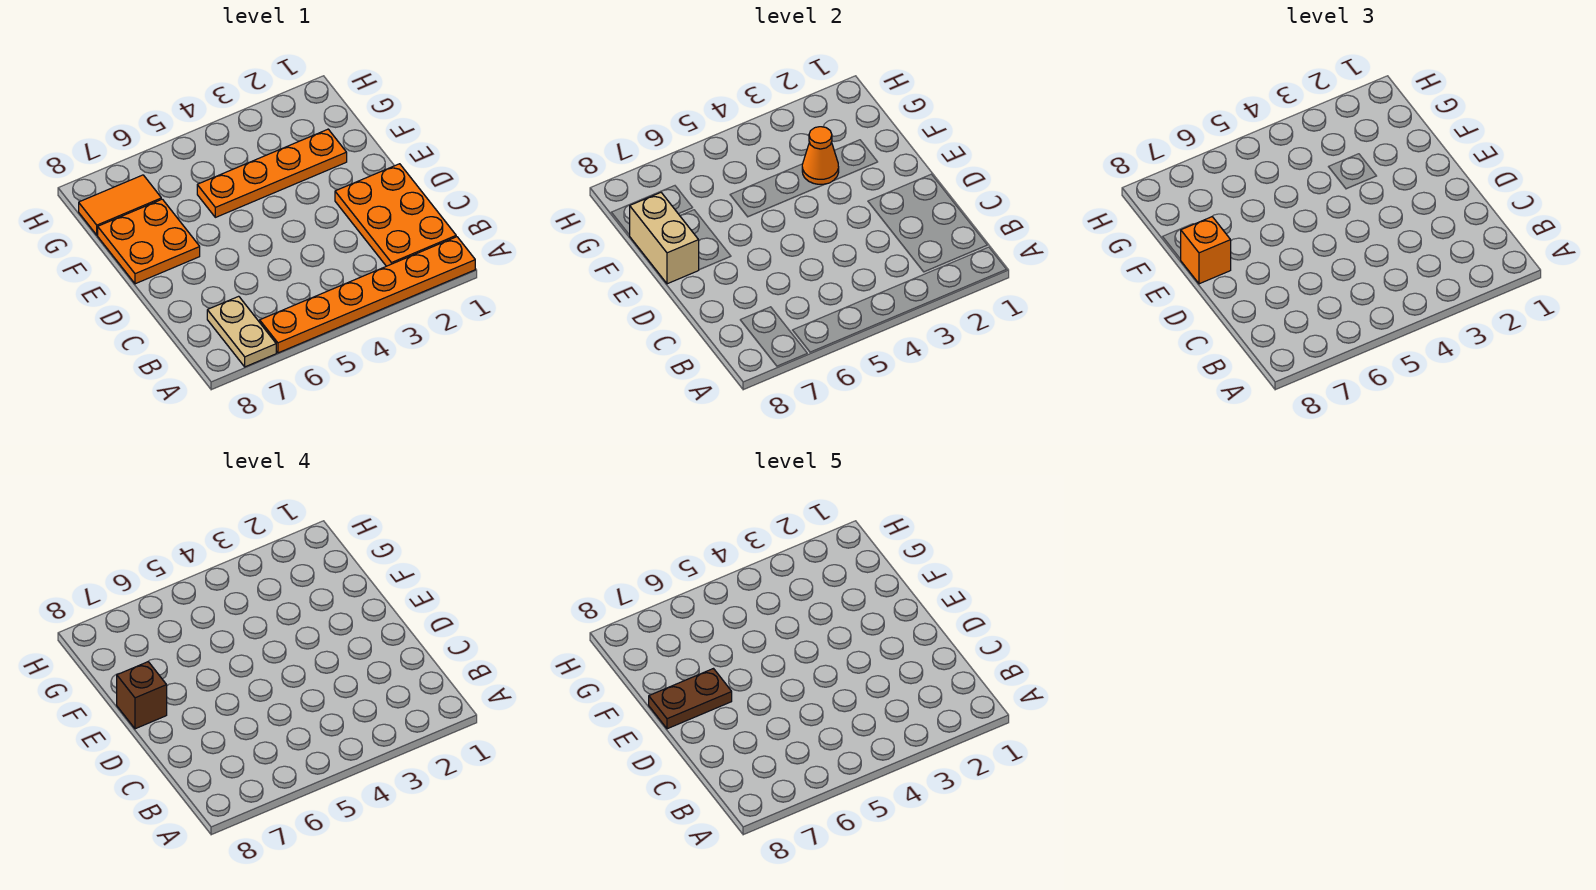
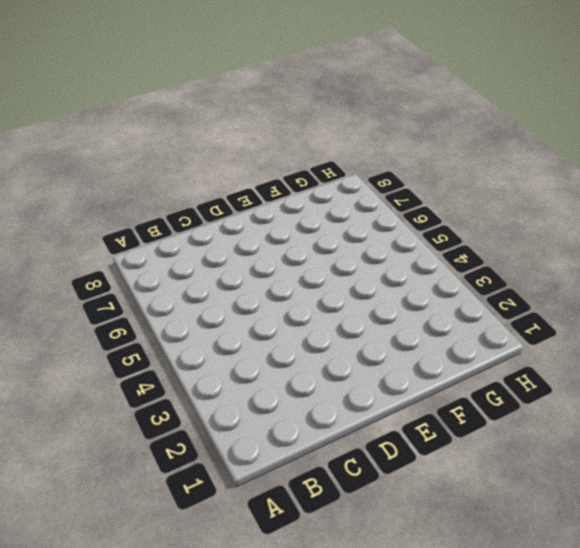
none -> orange plate A1:A6 level 1
none -> tan plate A7:B7 level 1

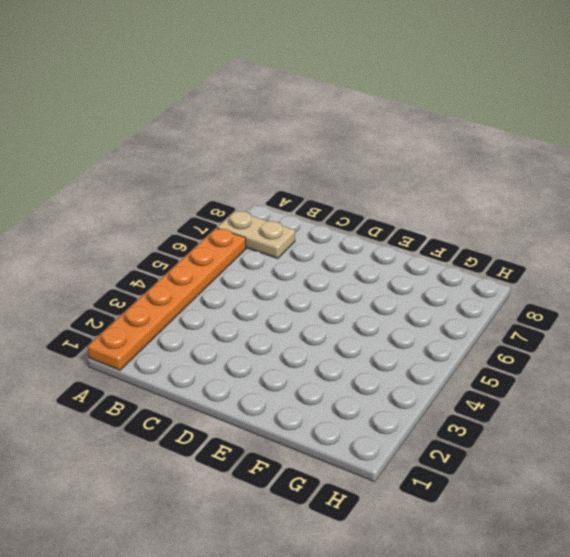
none -> orange plate B1:D2 level 1
none -> orange plate E7:F8 level 1

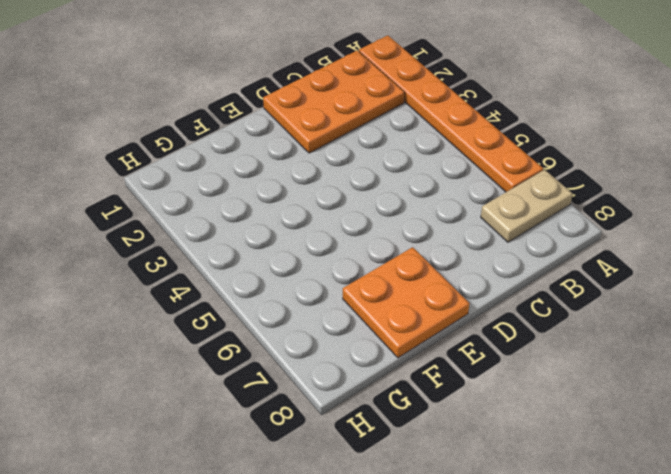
none -> orange plate F2:F5 level 1
none -> orange tile G7:G8 level 1

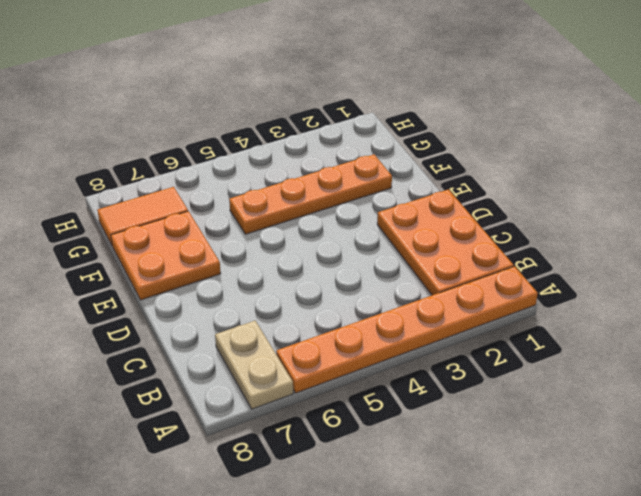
none -> tan brick E8:F8 level 2
none -> orange cone F3 level 2

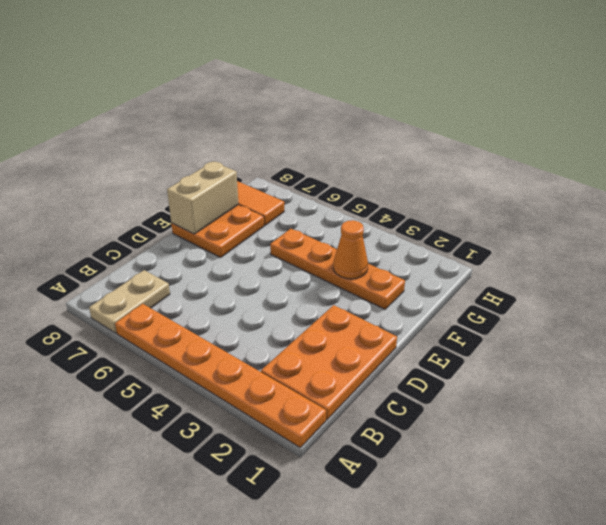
none -> orange brick E8 level 3
none -> brown brick E8 level 4

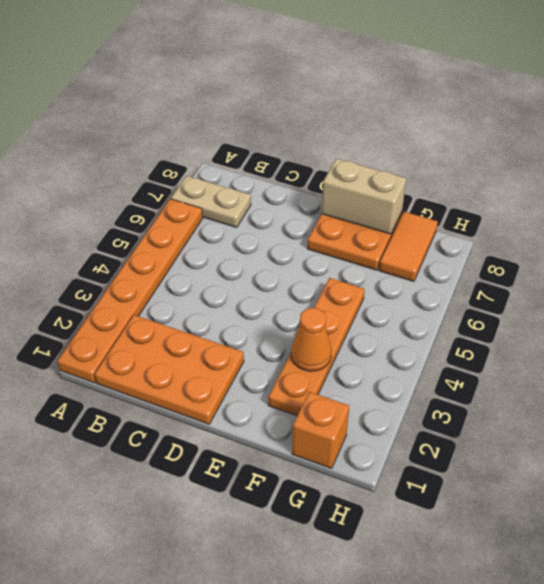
orange brick G1 level 1 -> orange brick E8 level 3
none -> brown brick E8 level 4
none -> brown plate E7:E8 level 5

